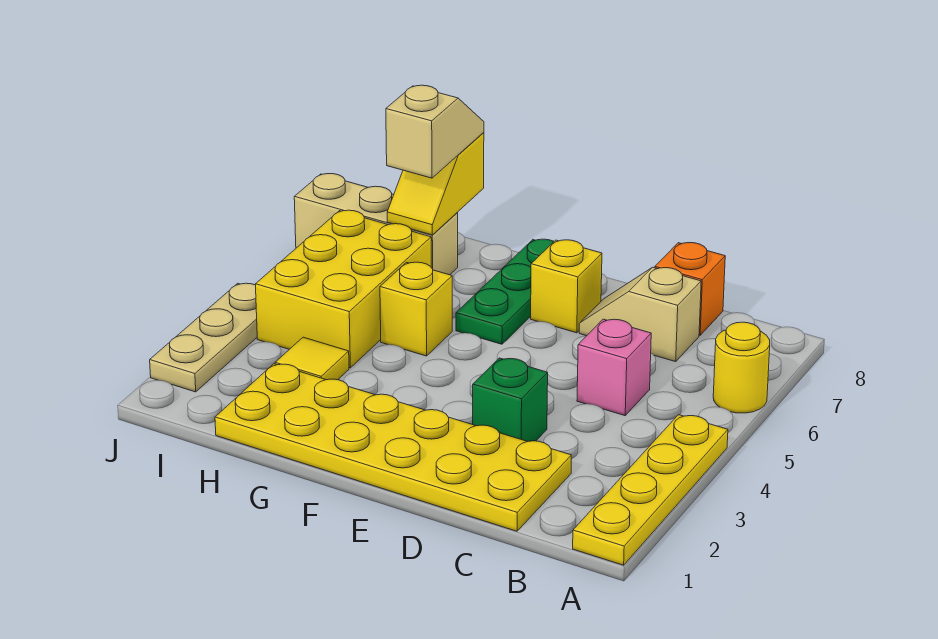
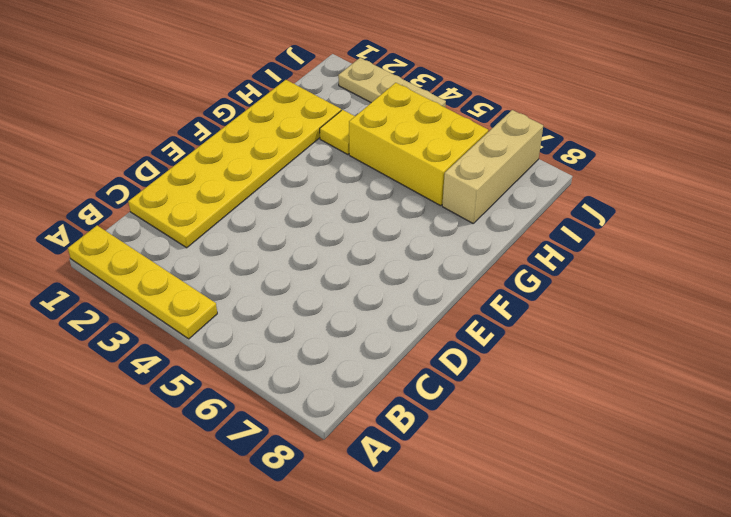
none -> yellow round brick A6 level 1
none -> pink brick C5 level 1
none -> tan slope C7:D7 level 1 top C

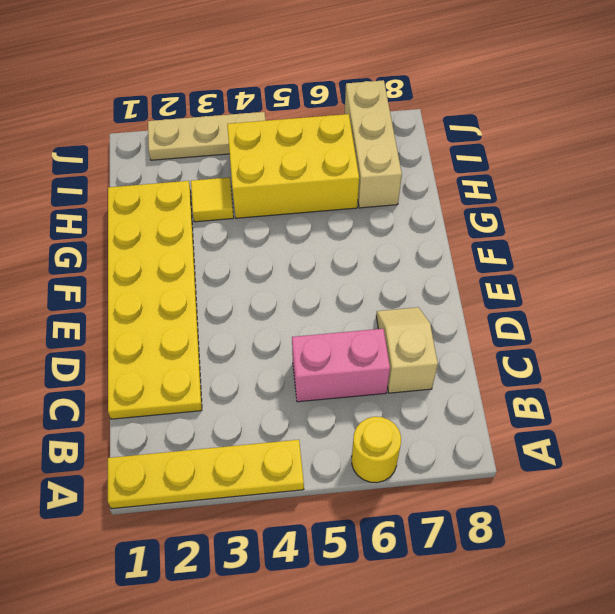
pink brick C5:C6 level 1 -> pink brick C5 level 1
none -> orange brick C8 level 1
none -> green brick D3 level 1
none -> yellow brick E7 level 1

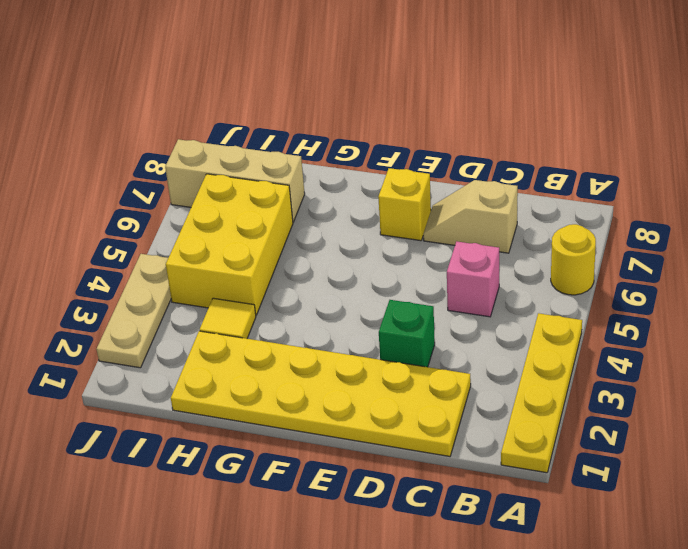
none -> orange brick C8 level 1
none -> green plate F6:F8 level 1
none -> yellow brick G5 level 1

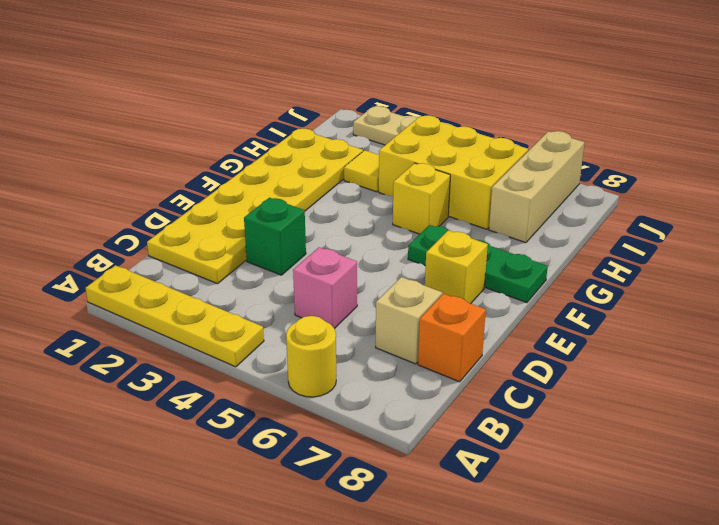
none -> yellow slope H7:H8 level 2 top 8
none -> tan slope H7:H8 level 3 top 7

